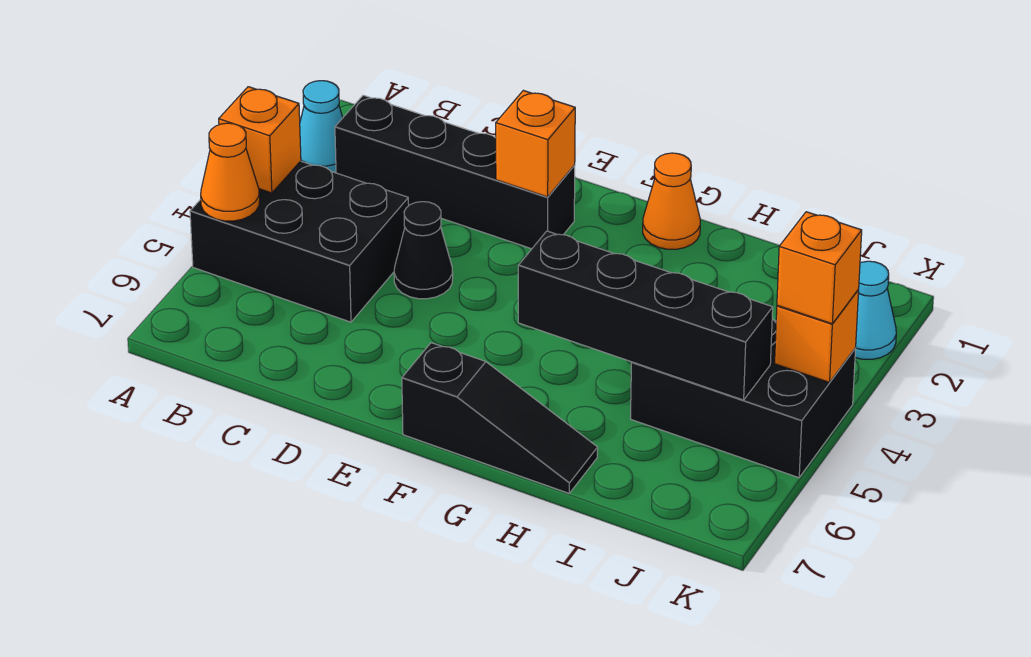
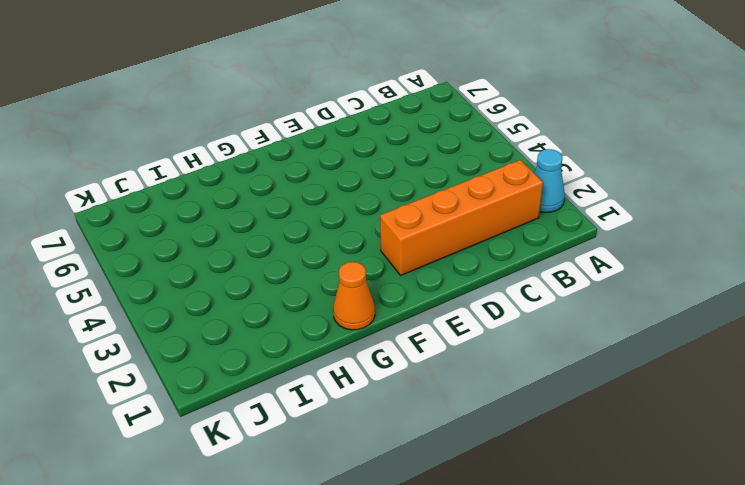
orange brick B2:E2 level 1 -> black brick B2:E2 level 1
none -> black brick A4:C5 level 1
none -> black cone D4 level 1
none -> black slope F7:H7 level 1 top F

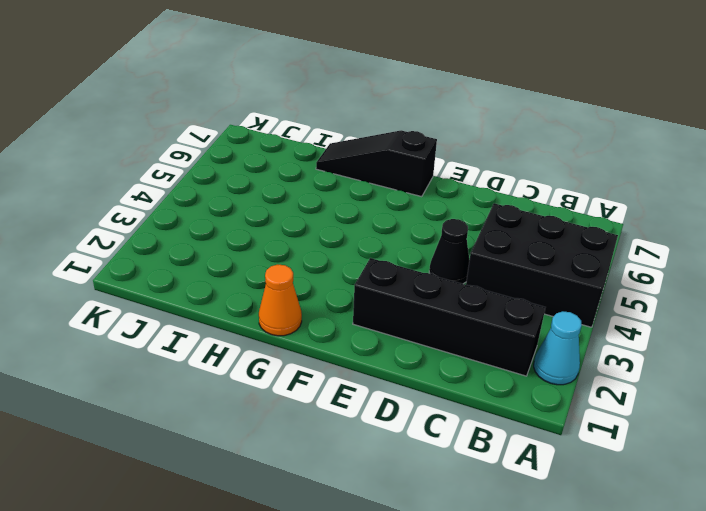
none -> black brick I4:K5 level 1
none -> cyan cone K2 level 1
none -> orange brick A4 level 2

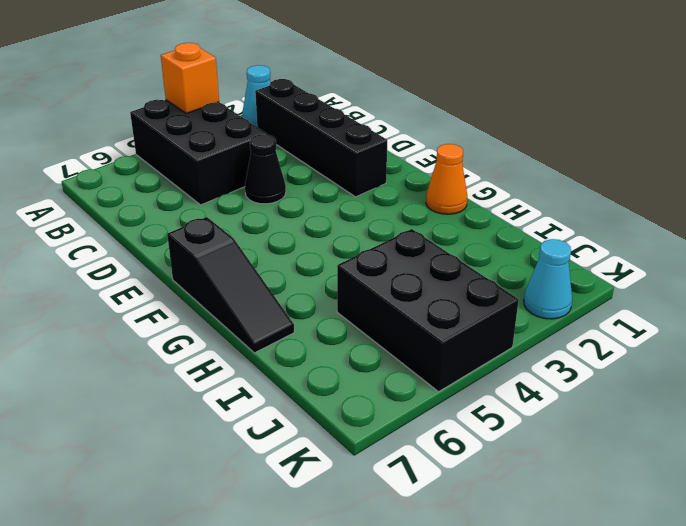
none -> orange cone A5 level 2
none -> orange brick E2 level 2
none -> black brick G5:J5 level 2

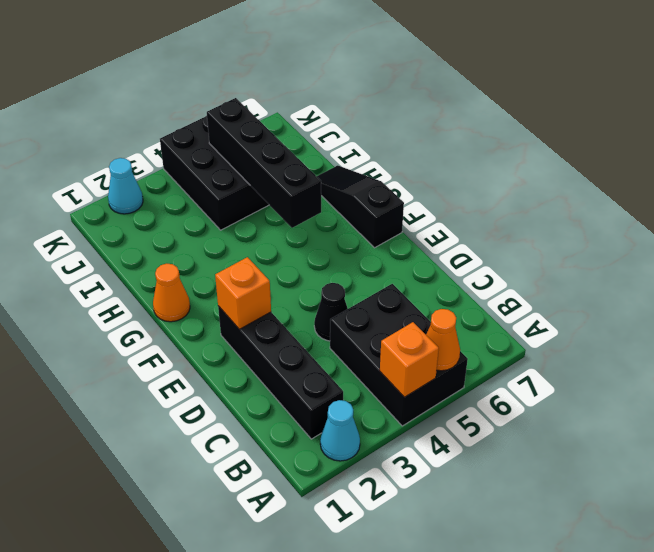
none -> orange brick K4 level 2
none -> orange brick K4 level 3

